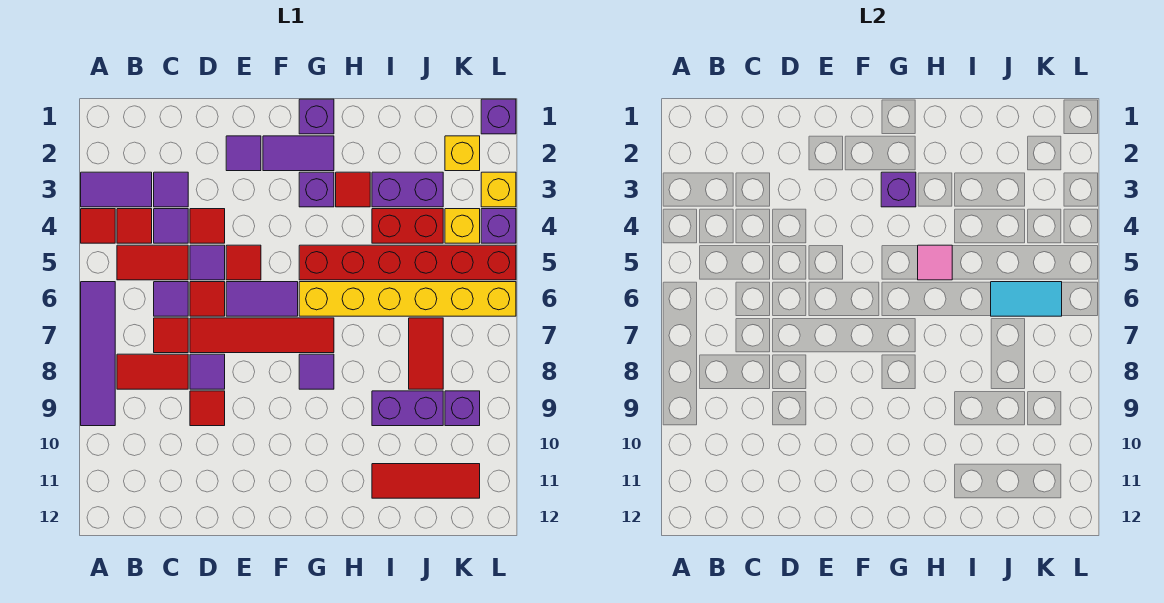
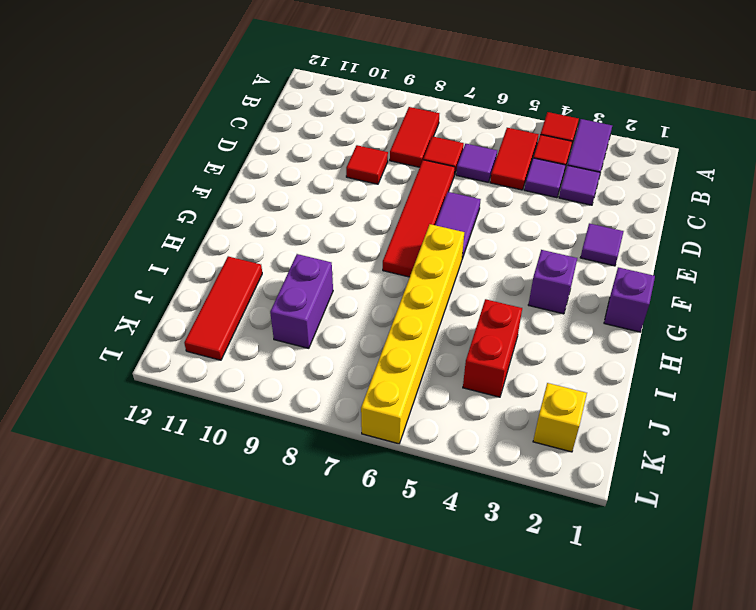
none -> purple tile A6:A9 level 1
none -> red tile D4 level 1
none -> purple tile D5 level 1
none -> red tile D6 level 1

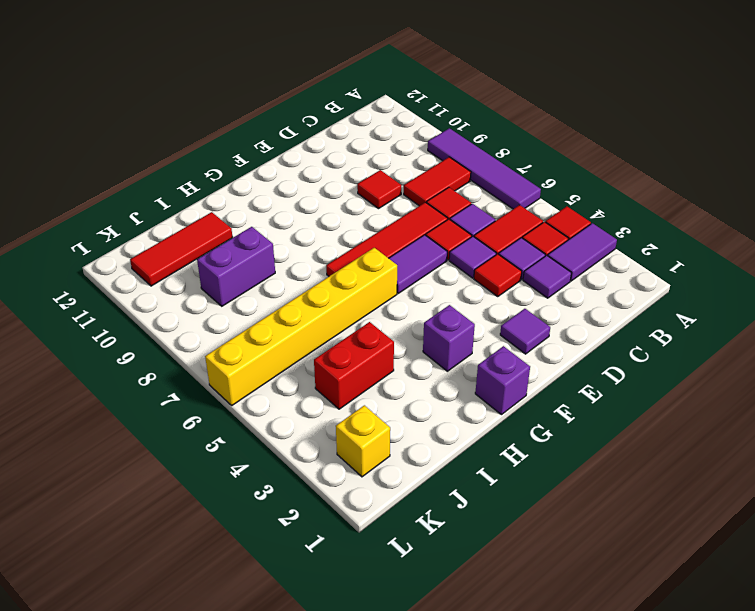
none -> purple tile D8 level 1
none -> red tile E5 level 1
none -> purple tile F2:G2 level 1
none -> red brick G5:L5 level 1

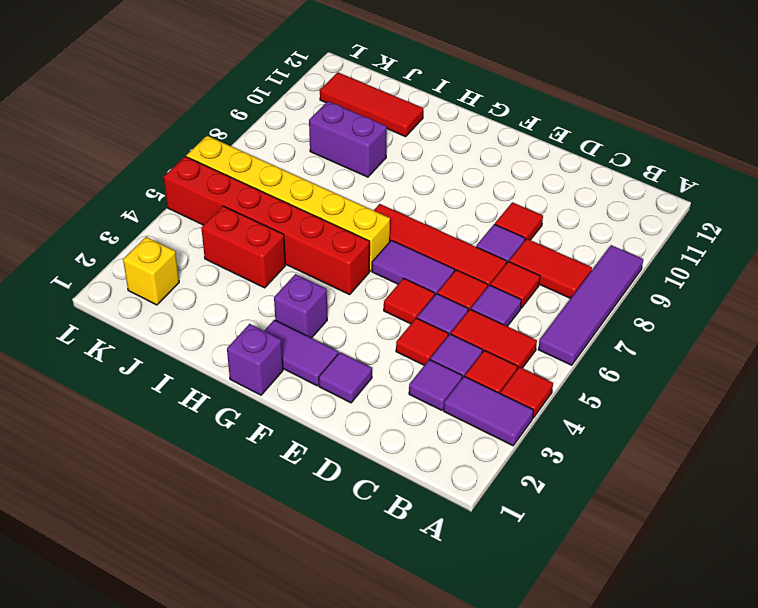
none -> purple tile G8 level 1
none -> red tile H3 level 1
none -> purple brick I3:J3 level 1
none -> red tile J7:J8 level 1

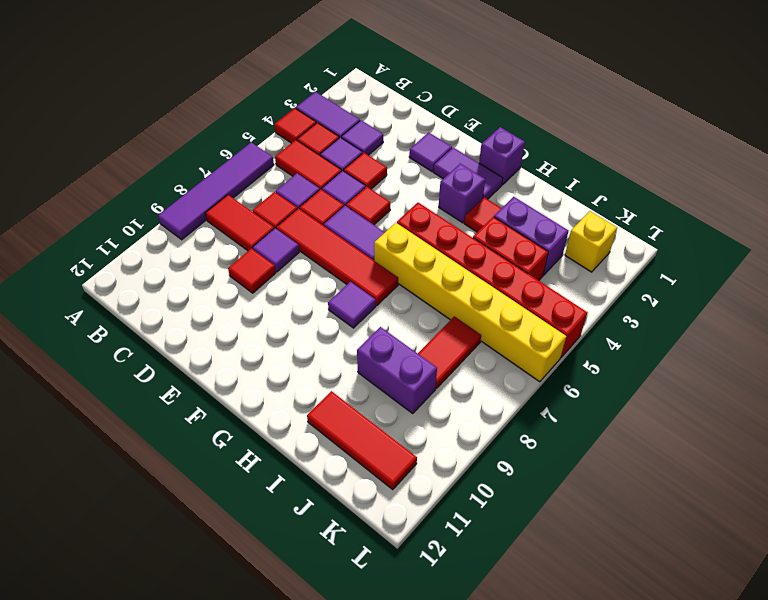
none -> yellow brick K4 level 1
none -> purple brick K9 level 1
none -> purple brick L1 level 1
none -> yellow brick L3 level 1

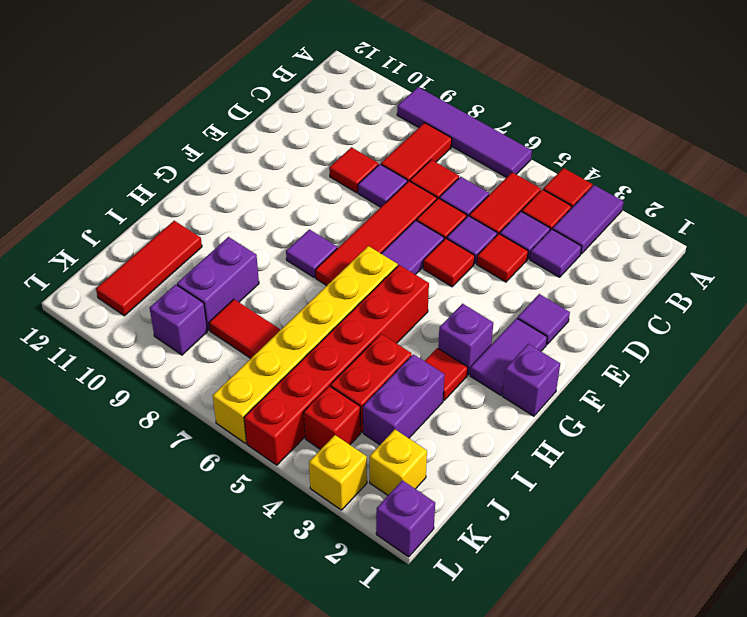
red brick K4 level 1 -> yellow brick K4 level 1
none -> purple brick L4 level 1
none -> purple brick G3 level 2
none -> pink tile H5 level 2
none -> cyan tile J6:K6 level 2

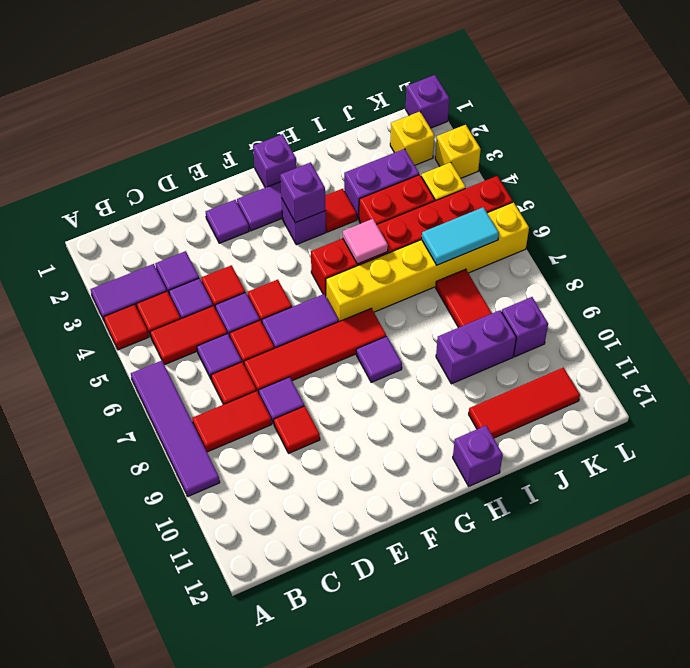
purple brick H12 level 1 -> purple brick L4 level 1

